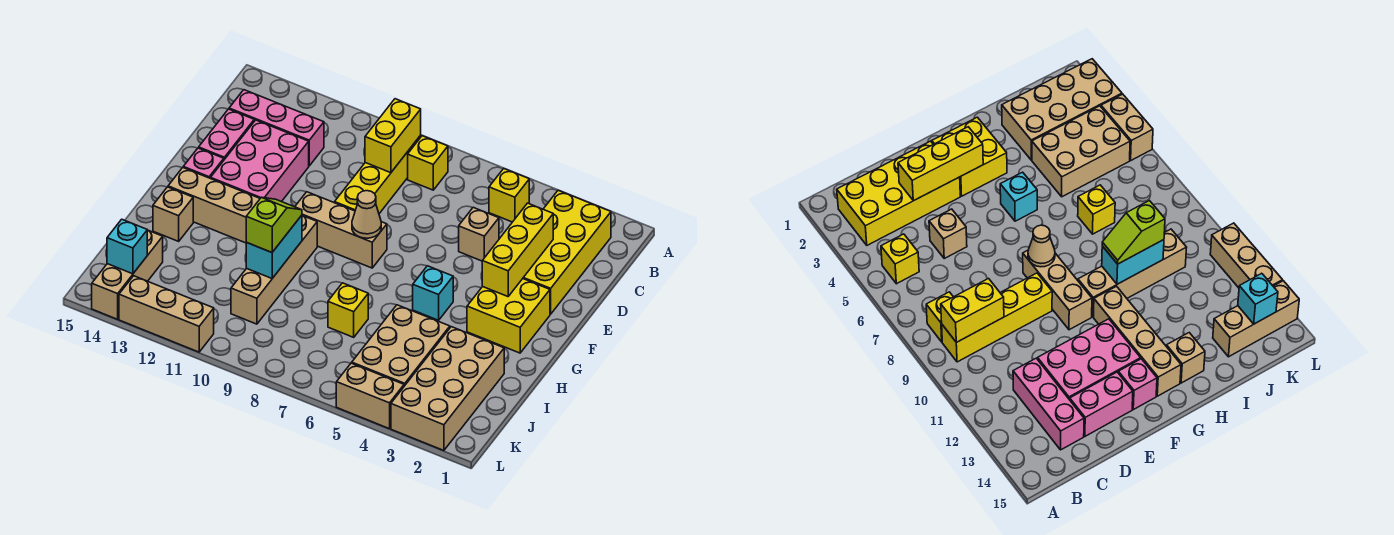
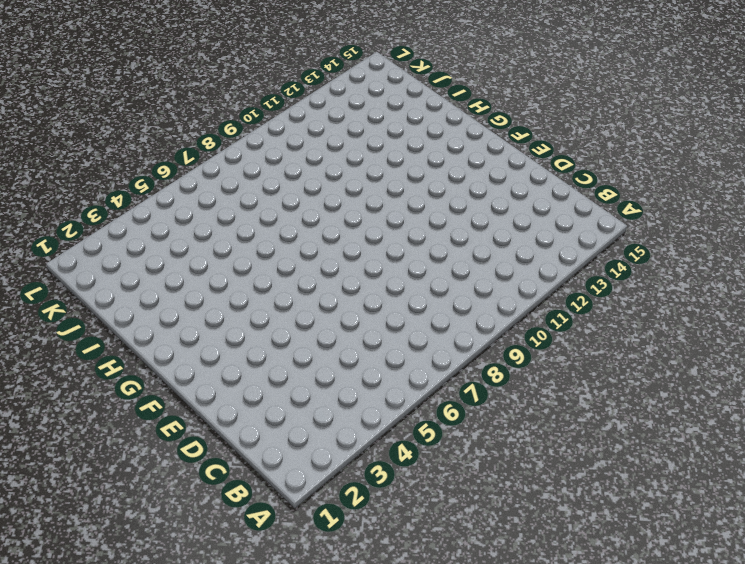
none -> yellow brick B2:E3 level 1
none -> yellow brick B5 level 1
none -> yellow brick B8 level 1

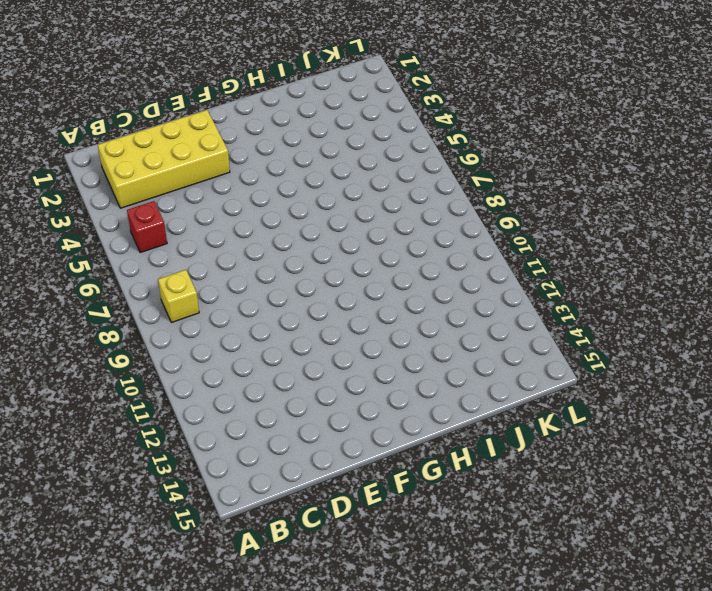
red brick B5 level 1 -> yellow brick B5 level 1
none -> yellow brick B9:E9 level 1
none -> pink brick C12:C14 level 1
none -> tan brick D5 level 1

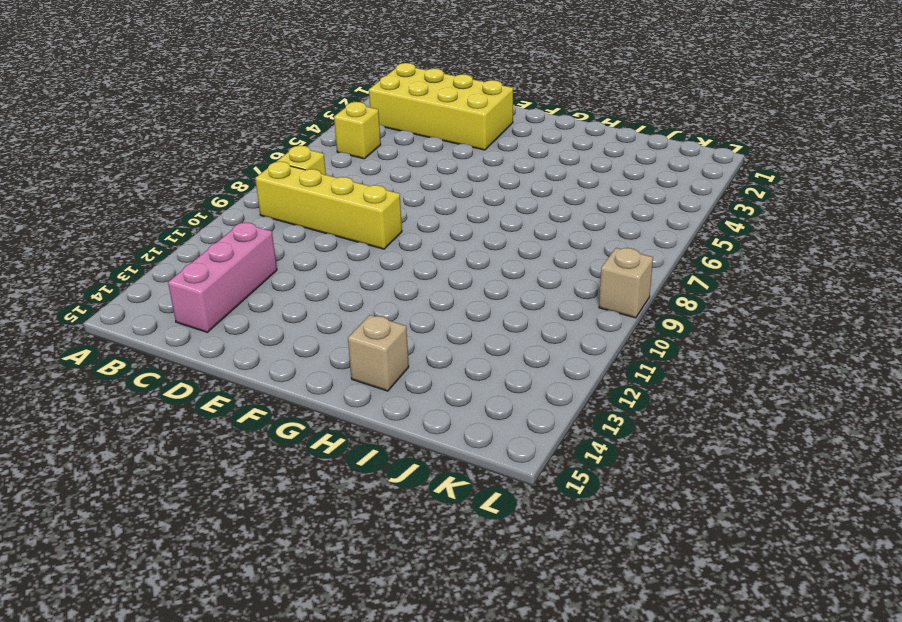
tan brick L9 level 1 -> tan brick D5 level 1
none -> pink brick D12:F13 level 1
none -> pink brick D14:E14 level 1
none -> yellow brick F2:G3 level 1

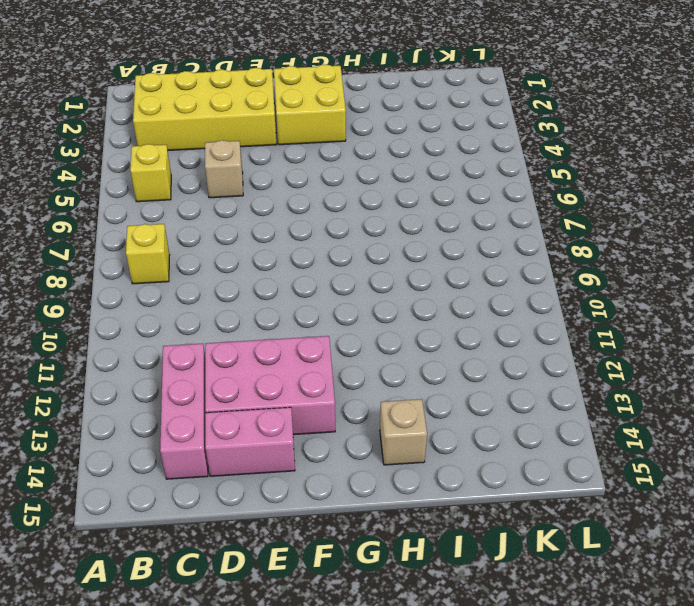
none -> yellow brick B9:E9 level 1
none -> tan brick F8:F10 level 1
none -> pink brick F14 level 1

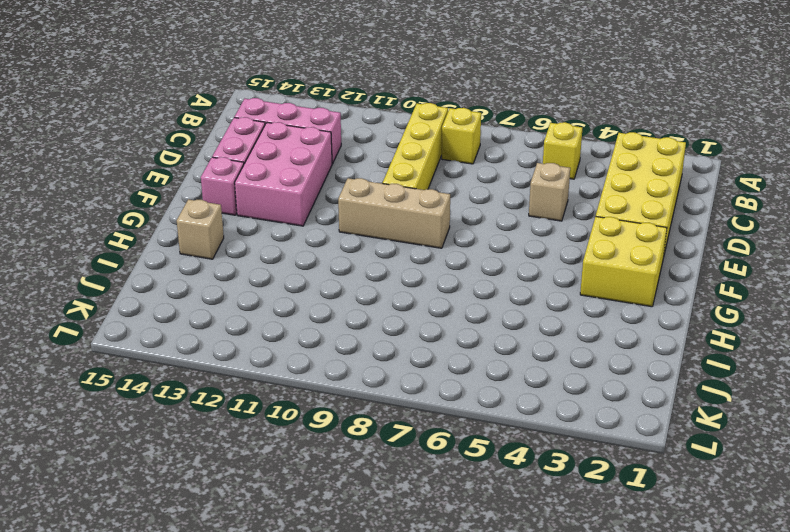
none -> cyan brick G5 level 1
none -> tan brick G10:J10 level 1
none -> tan brick G11:G14 level 1

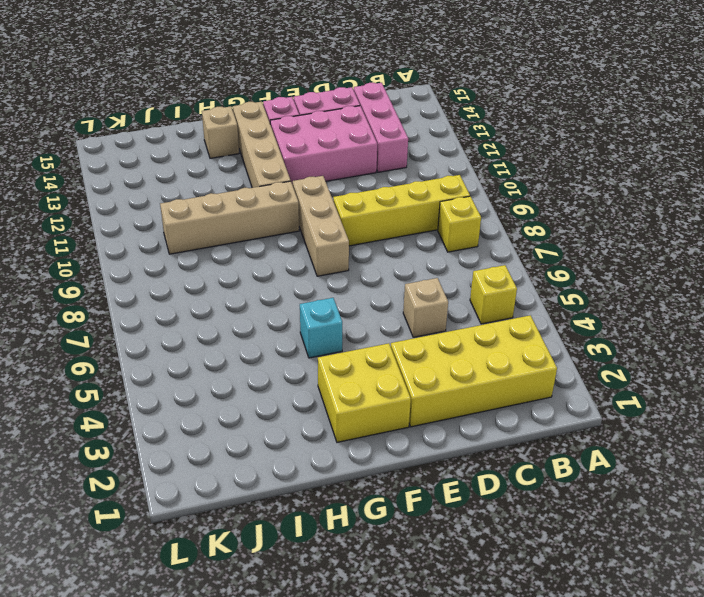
none -> tan brick I2:L3 level 1
none -> tan brick I4:K5 level 1
none -> yellow brick I7 level 1

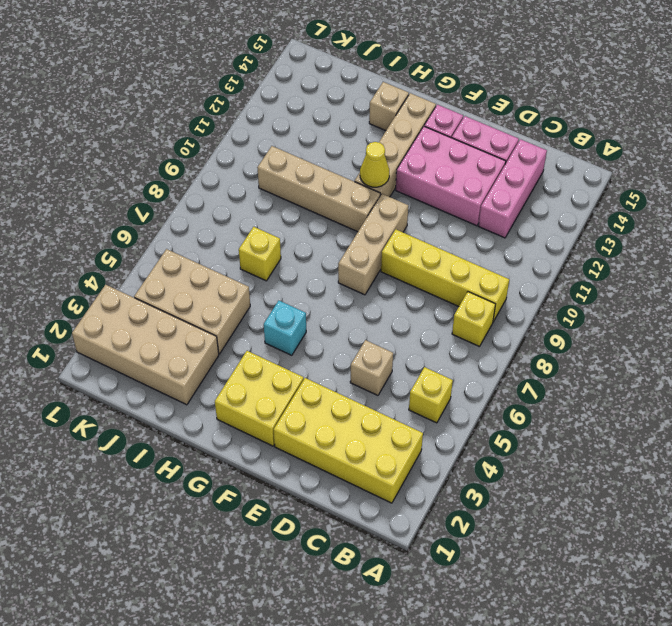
yellow cone G11 level 2 -> none
none -> tan brick J14:L14 level 1
none -> tan brick L4:L5 level 1
none -> tan brick L11:L13 level 1

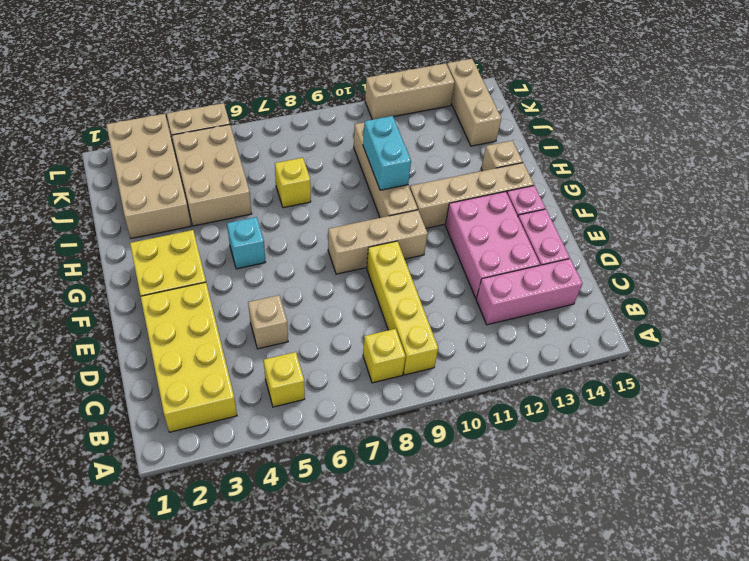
none -> yellow brick B9:C9 level 2
none -> yellow brick D3:F3 level 2
none -> tan cone F8 level 2

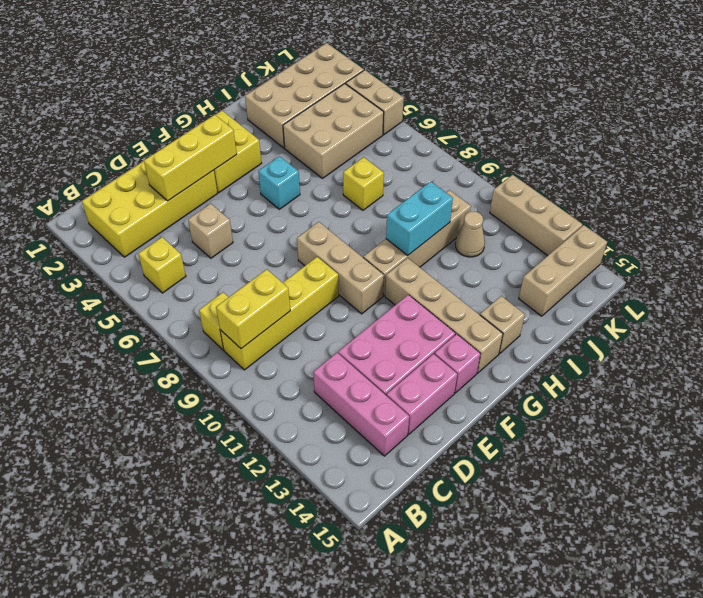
tan cone J11 level 1 -> tan cone F8 level 2
none -> cyan brick K14 level 2
none -> lime slope H10:I10 level 3 top I

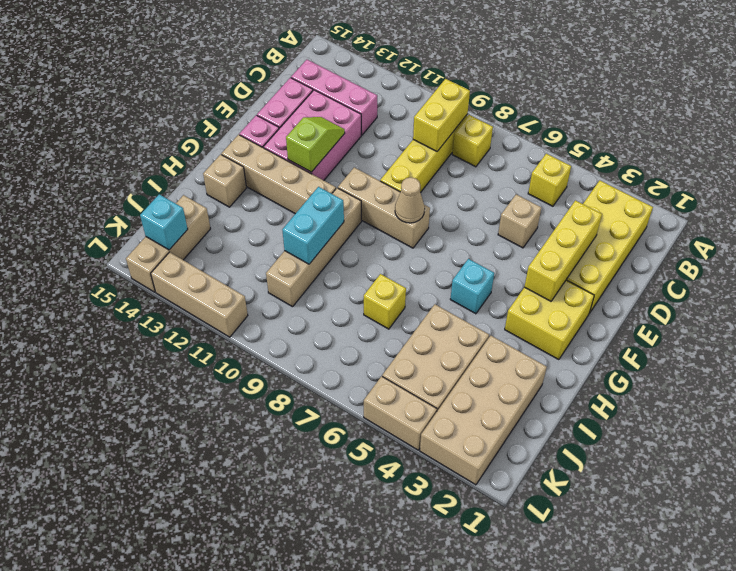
lime slope E12:F12 level 2 top F -> lime slope H10:I10 level 3 top I

